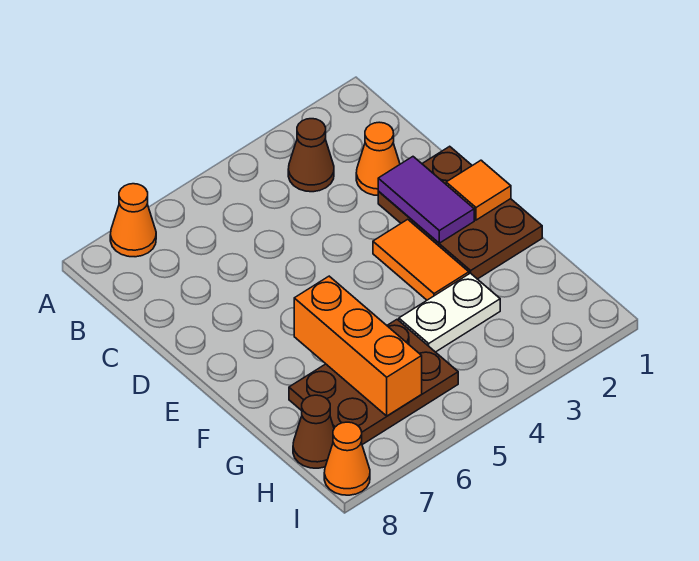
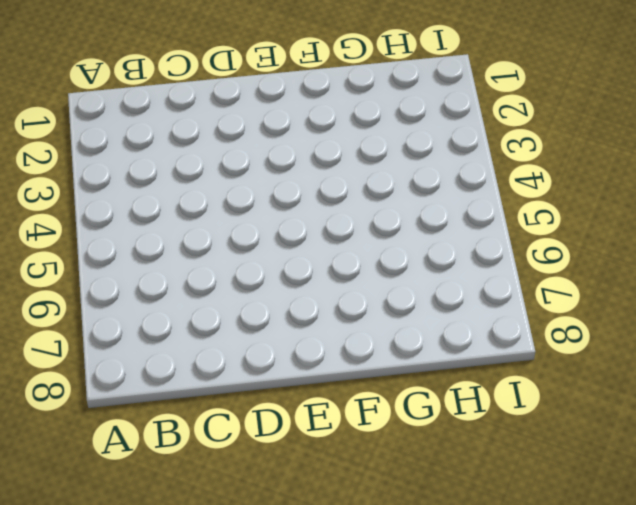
none -> orange cone A7 level 1
none -> brown cone B3 level 1
none -> orange cone C2 level 1

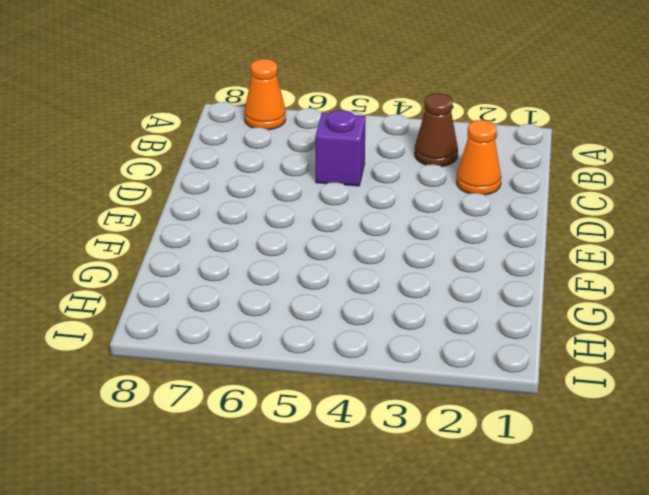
purple brick C5 level 1 -> none
none -> brown plate D1:F2 level 1
none -> orange tile E3:F3 level 1
none -> white plate G3:G4 level 1

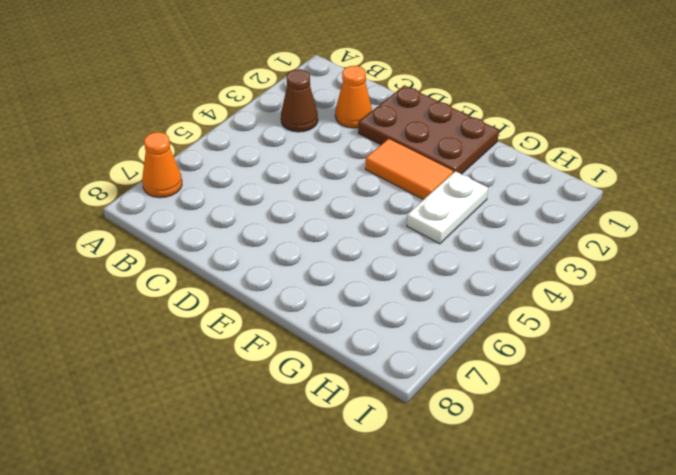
none -> brown plate G5:H7 level 1
none -> brown cone H8 level 1
none -> orange cone I8 level 1

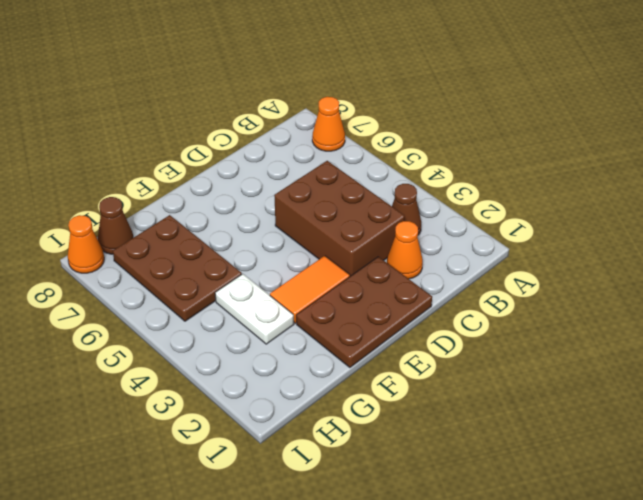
brown brick C3:D5 level 1 -> none
none -> purple tile D2:E2 level 2
none -> orange tile E1 level 2
none -> orange brick F6:H6 level 2

